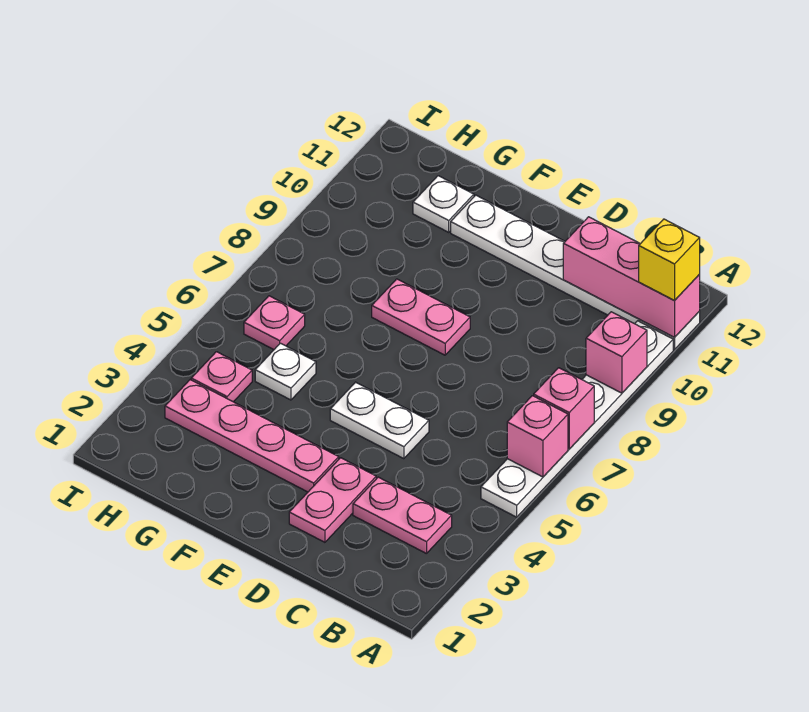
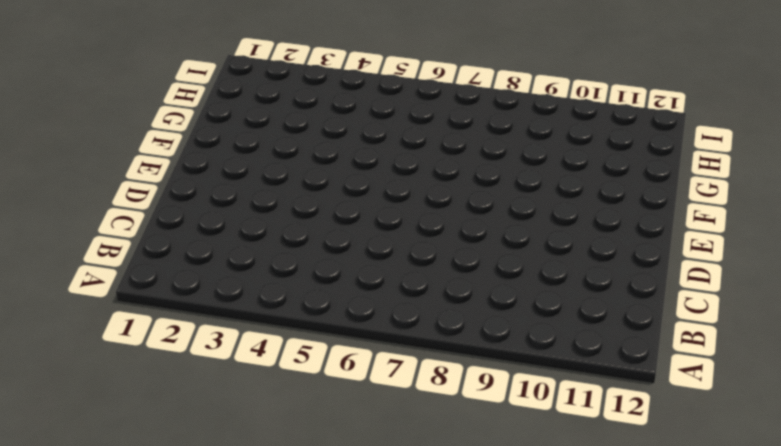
none -> white plate A5:A10 level 1
none -> white plate A11:F11 level 1
none -> pink plate B3:C3 level 1

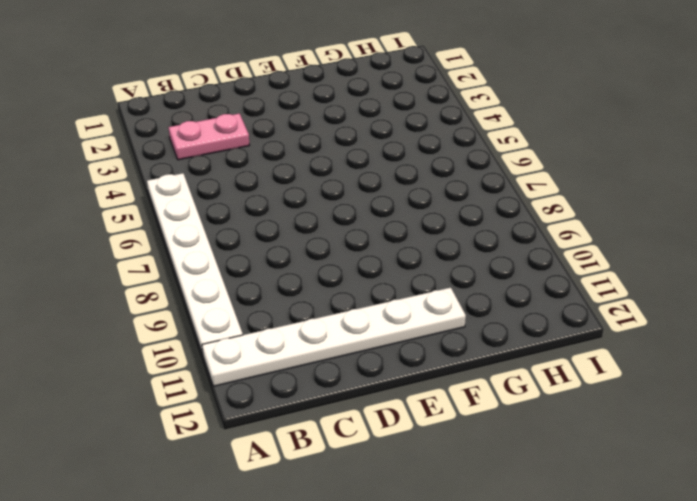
none -> pink plate D2:D3 level 1
none -> white plate D5:E5 level 1
none -> pink plate E3:H3 level 1

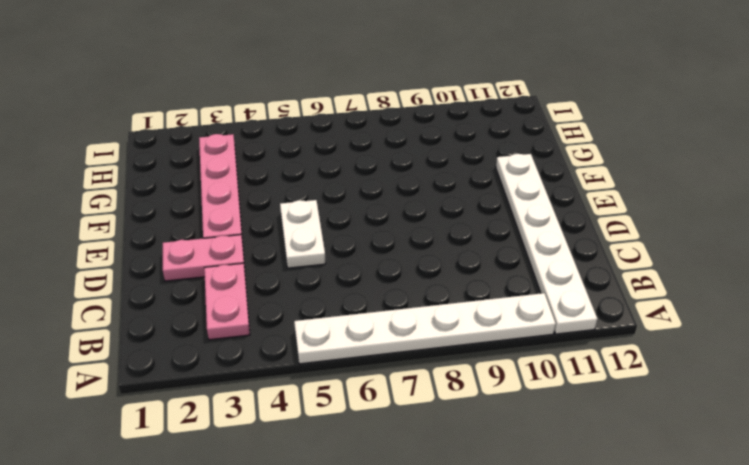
none -> pink plate E8:F8 level 1
none -> white plate G5 level 1
none -> white plate G11 level 1

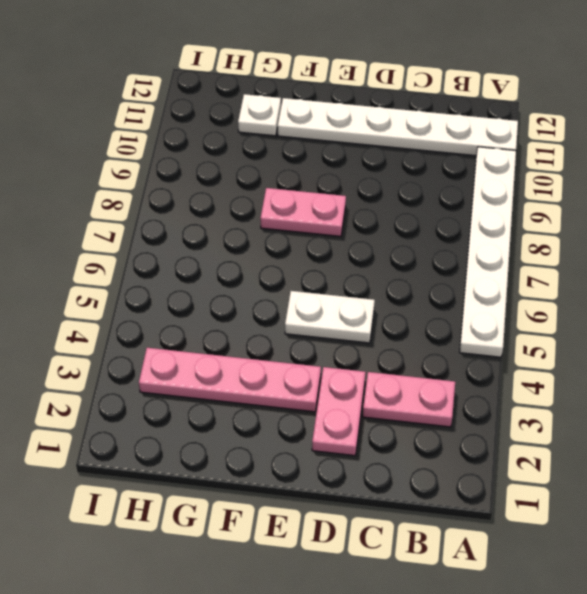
none -> white plate G5 level 1
none -> pink plate H4 level 1
none -> pink plate H6 level 1

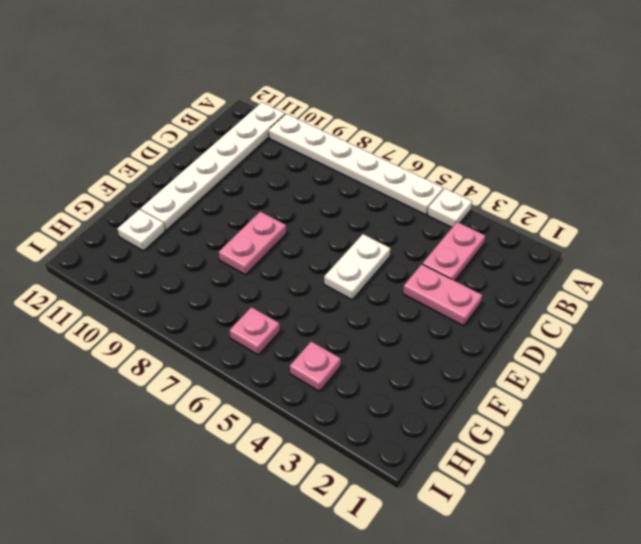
white plate A4 level 1 -> white plate G5 level 1
none -> pink plate E3:H3 level 1
none -> pink brick A6 level 2
none -> pink brick A7 level 2

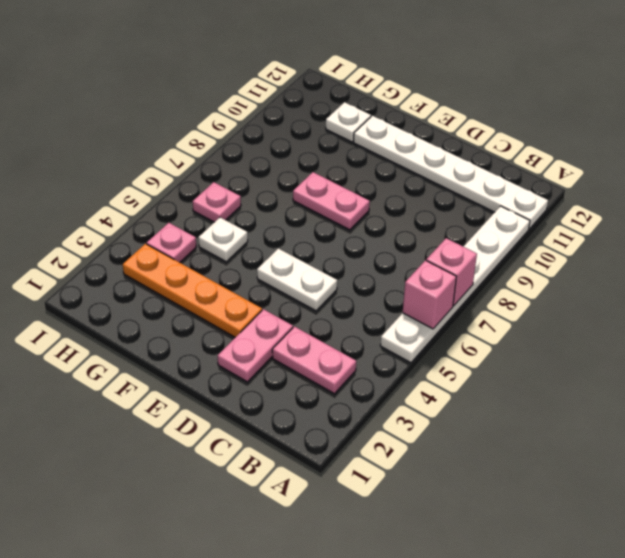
orange plate E3:H3 level 1 -> pink plate E3:H3 level 1
none -> pink brick A9 level 2
none -> pink brick A11:C11 level 2
none -> yellow brick A11 level 3

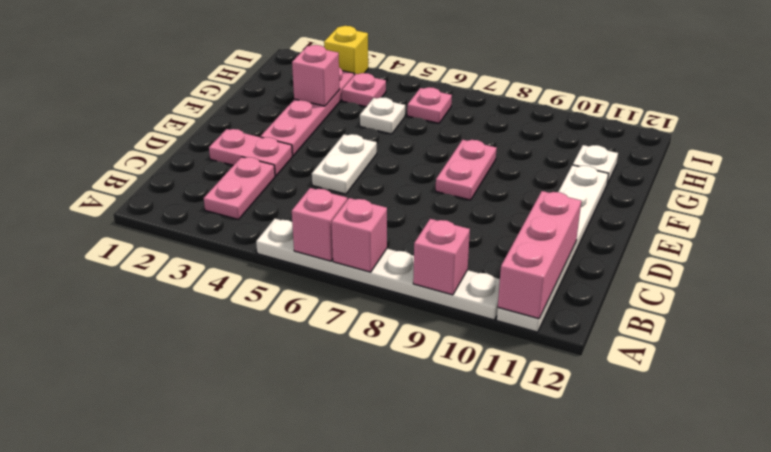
pink brick G3 level 2 -> none
yellow brick I3 level 1 -> yellow brick A11 level 3

